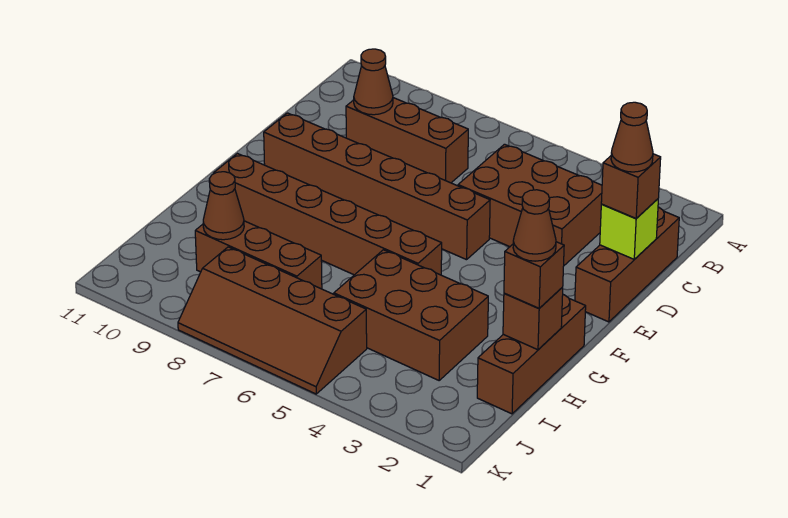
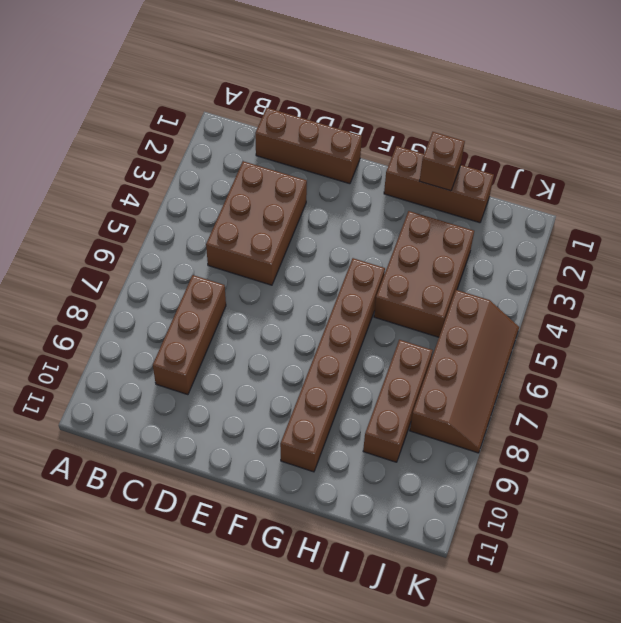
none -> brown brick E5:E10 level 1
none -> brown cone C9 level 2
none -> lime brick D1 level 2

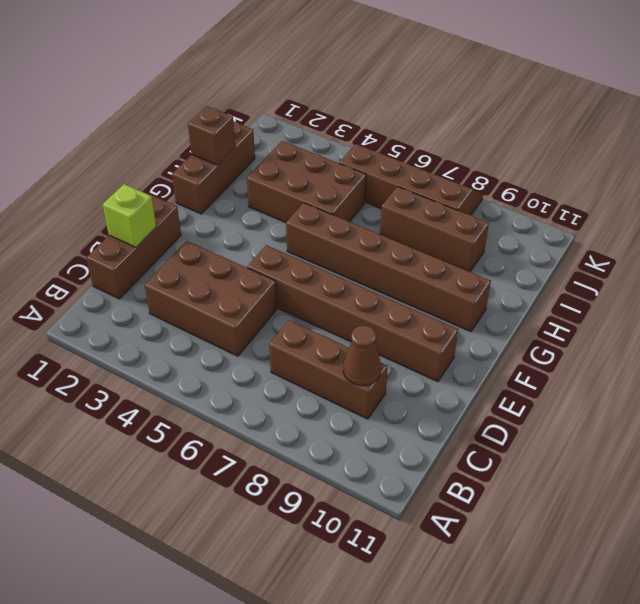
none -> brown cone I9 level 2
none -> brown brick D1 level 3
none -> brown brick H1 level 3

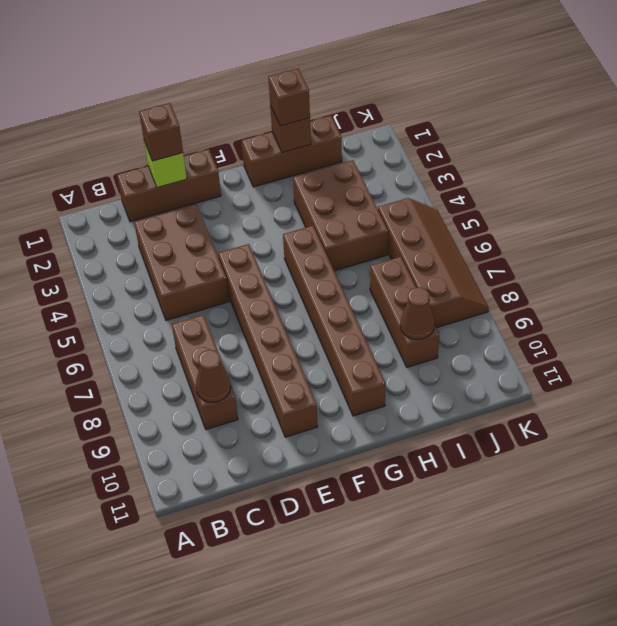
none -> brown cone D1 level 4
none -> brown cone H1 level 4

